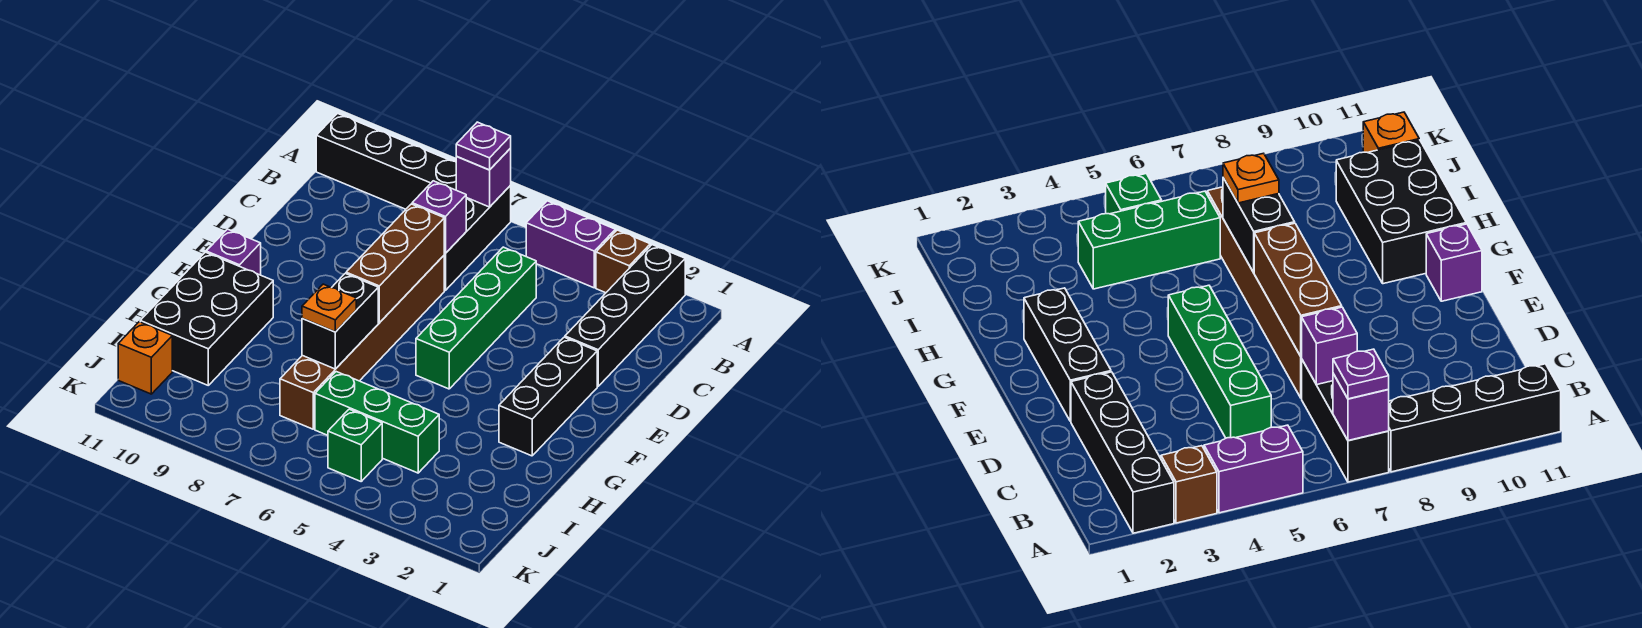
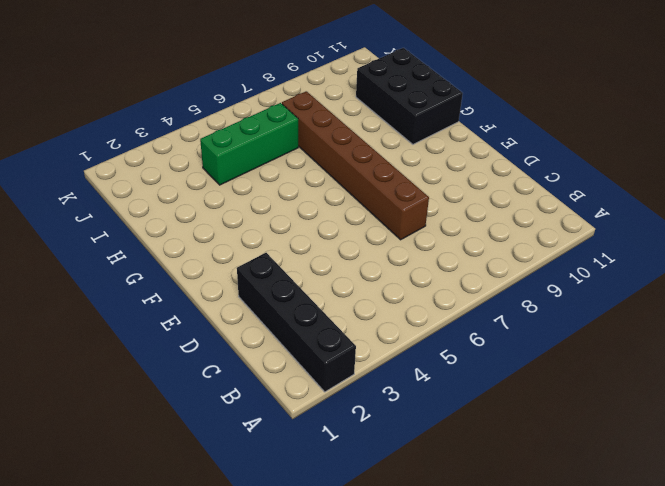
none -> brown brick A3 level 1
none -> purple brick A4:A5 level 1
none -> black brick A7:C7 level 1

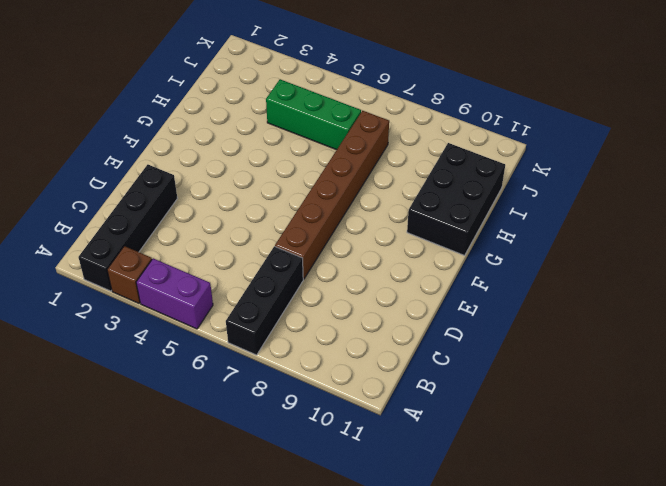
none -> black brick A8:A11 level 1
none -> green brick C5:F5 level 1
none -> black brick E2:G2 level 1

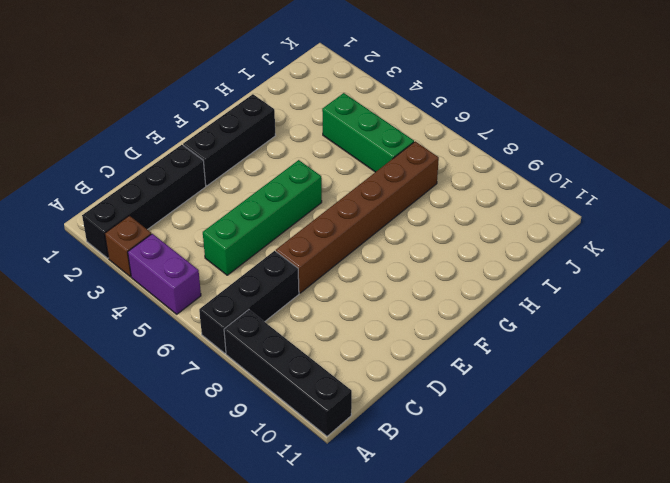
none -> purple brick F11 level 1
none -> black brick G10:I11 level 1
none -> green brick J5 level 1

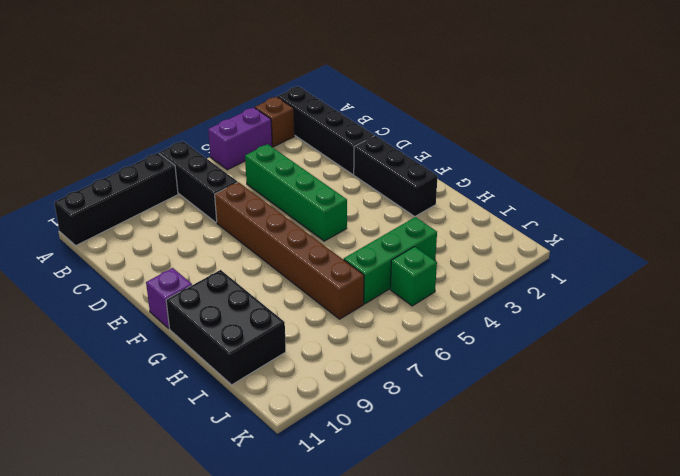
none -> orange brick J11 level 1
none -> purple brick A7 level 2
none -> purple brick C7 level 2

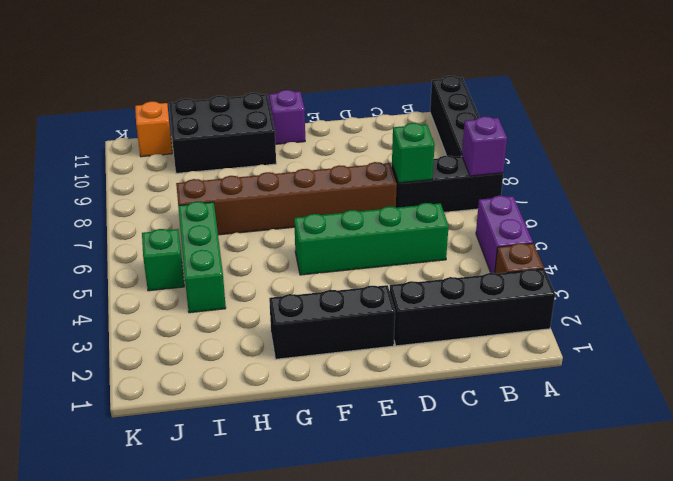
green brick C7 level 2 -> purple brick C7 level 2
none -> brown brick D7:F7 level 2
none -> black brick G7:H7 level 2
none -> purple plate A7 level 3

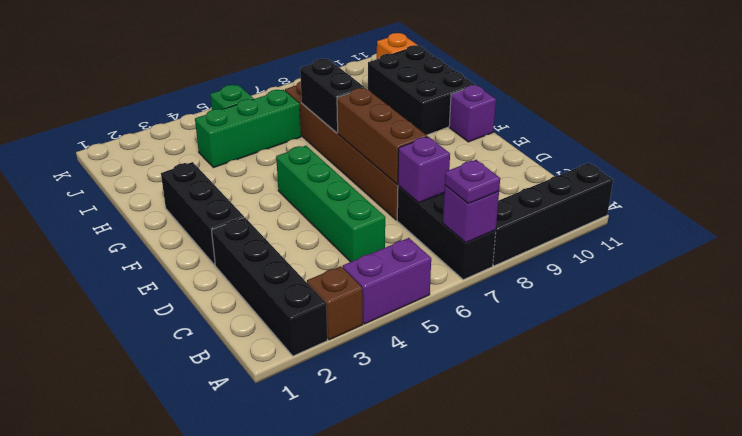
none -> orange plate H7 level 3

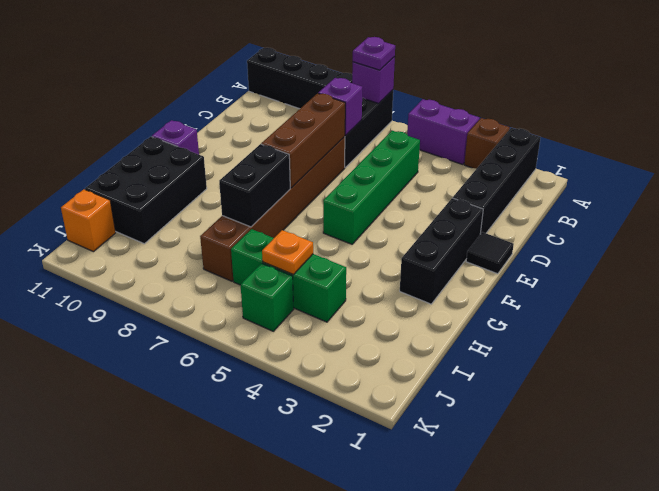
black tile E1 level 1 -> none
orange plate I5 level 2 -> orange plate H7 level 3

